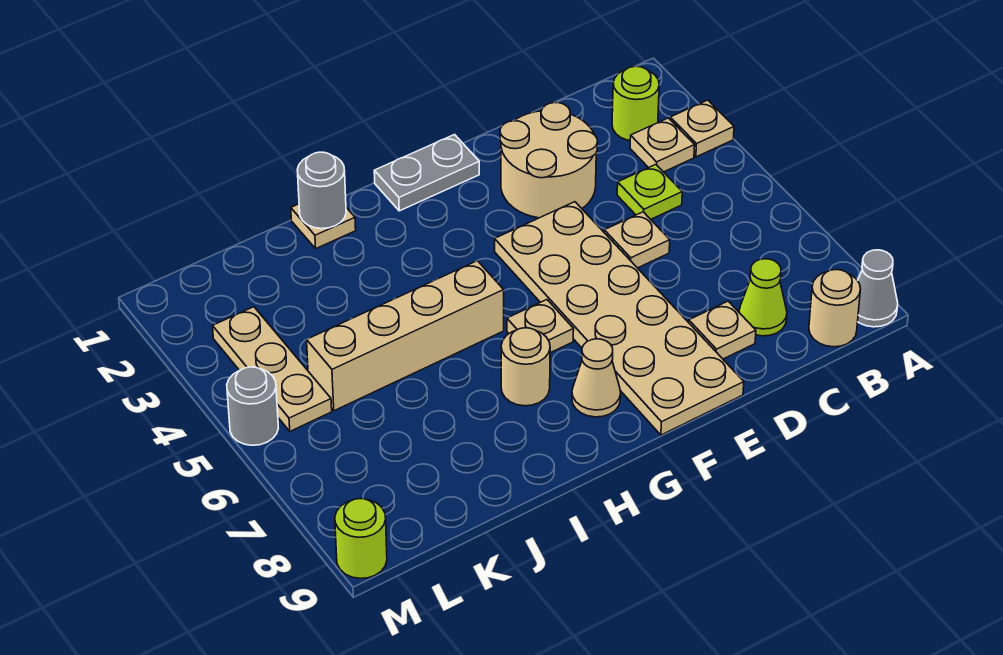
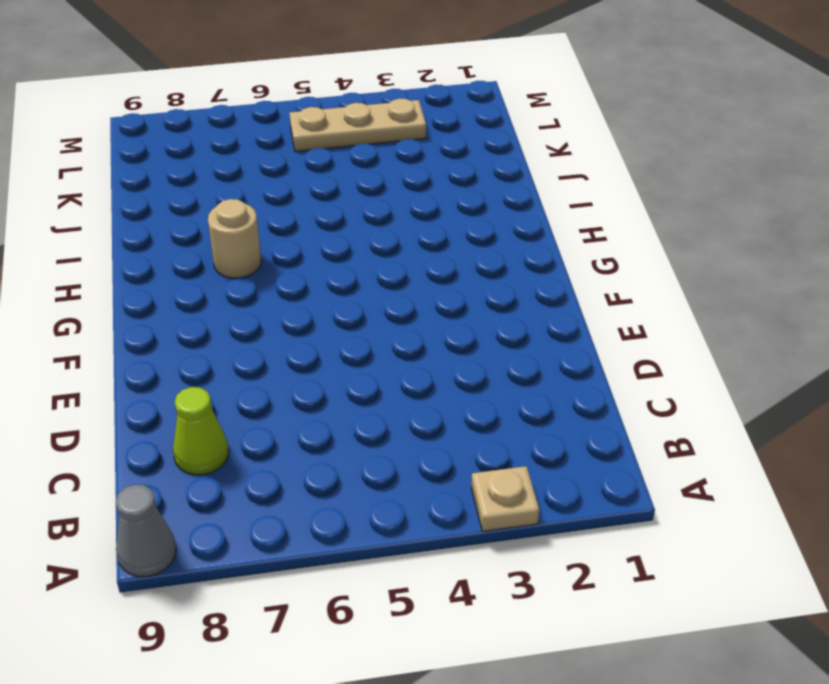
none -> lime round brick B2 level 1
none -> tan plate B3 level 1
none -> tan round brick B9 level 1

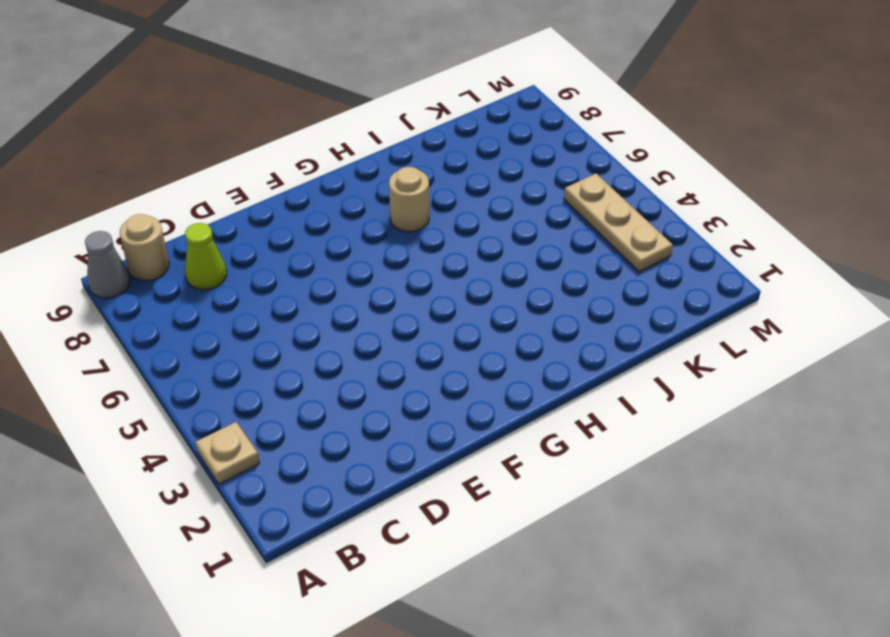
none -> lime round brick B2 level 1
none -> tan plate B3 level 1
none -> lime plate C4 level 1

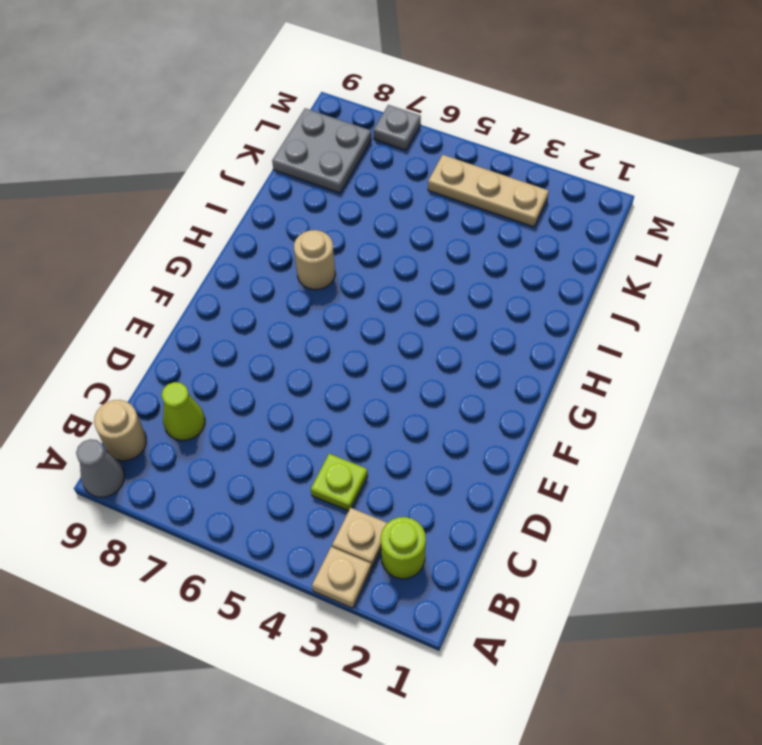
grey plate K8:L9 level 1 -> none
grey plate M7 level 1 -> none
none -> tan round brick D2:E3 level 1
none -> tan plate D5 level 1
none -> tan plate D8 level 1

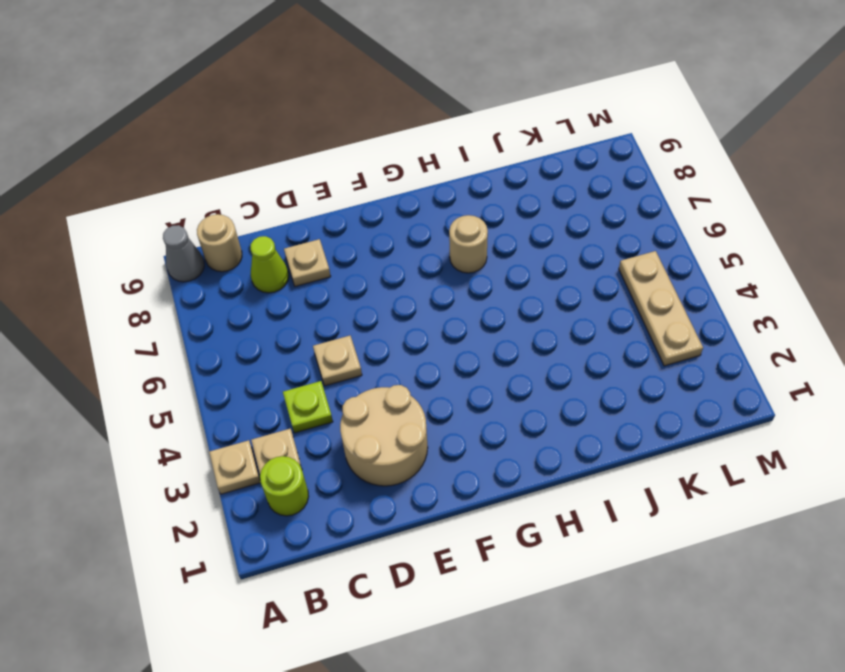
none -> tan plate E4:F9 level 1
none -> grey plate F1:G1 level 1
none -> tan plate G6 level 1

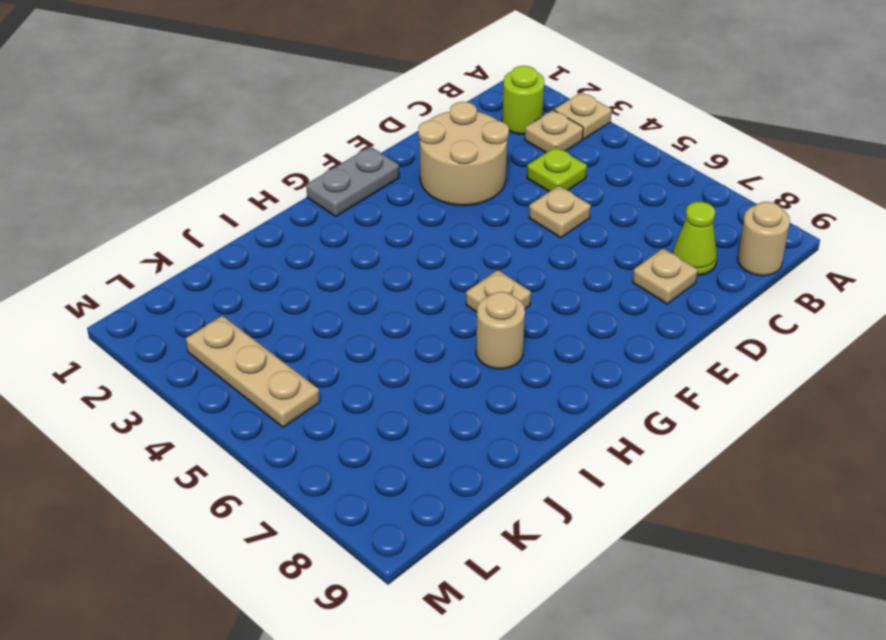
none -> grey cone A9 level 1
none -> tan plate E4:F9 level 1
none -> tan cone G8 level 1

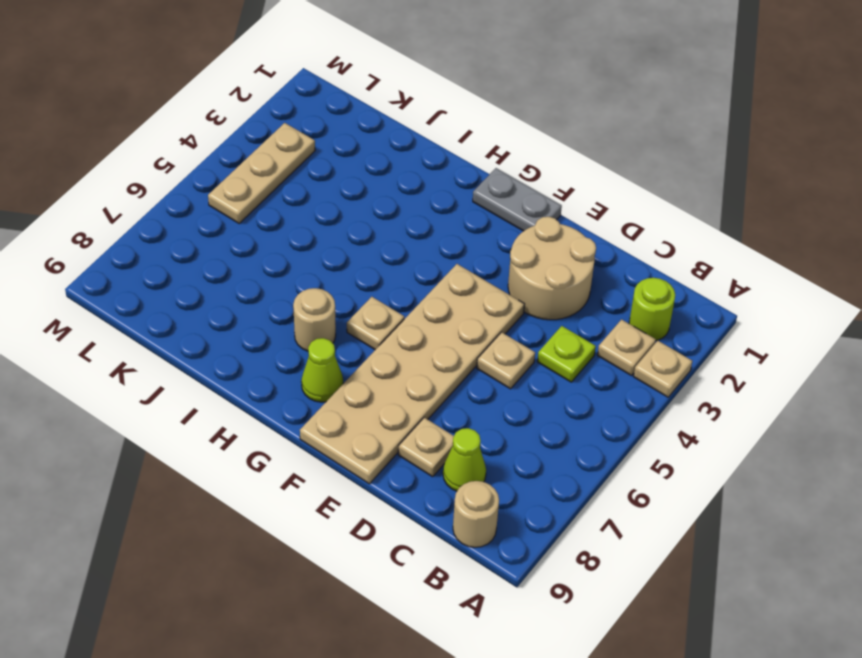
lime cone G8 level 1 -> tan cone G8 level 1
none -> grey cone A9 level 1
none -> tan brick H5:K5 level 1
none -> tan plate I1 level 1

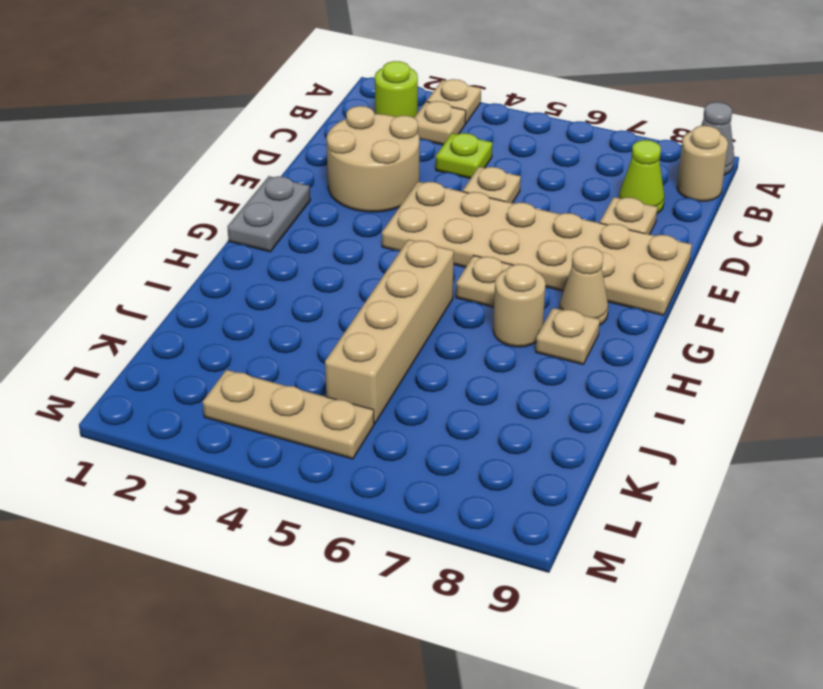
tan plate H8 level 1 -> tan plate I1 level 1
none -> grey round brick M5 level 1
none -> lime round brick M9 level 1
none -> grey round brick I1 level 2

